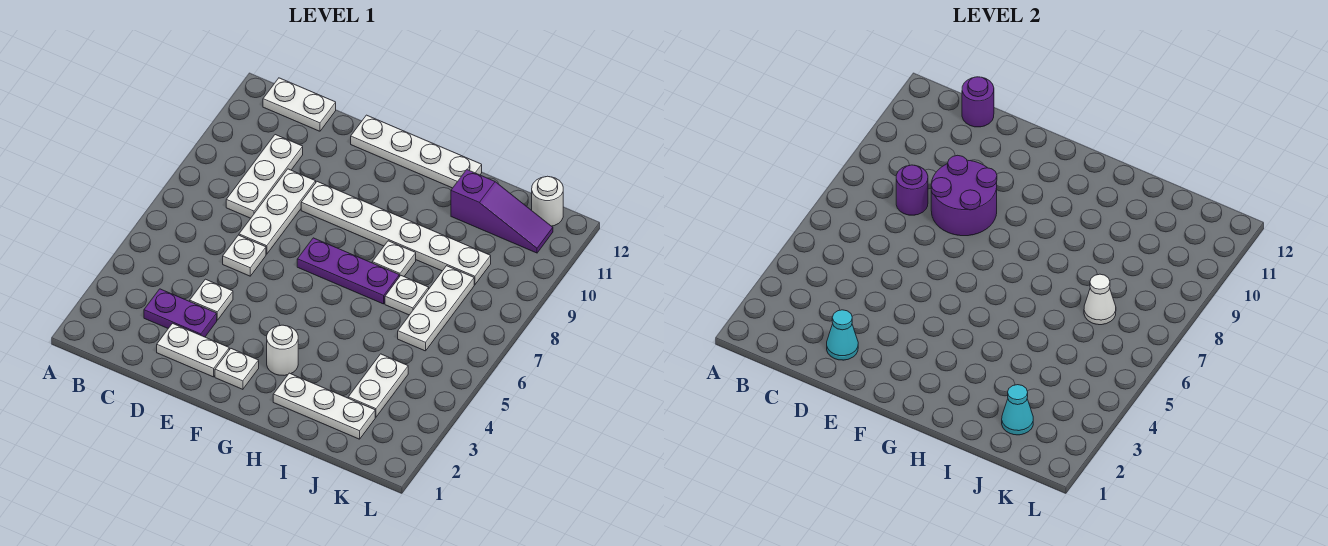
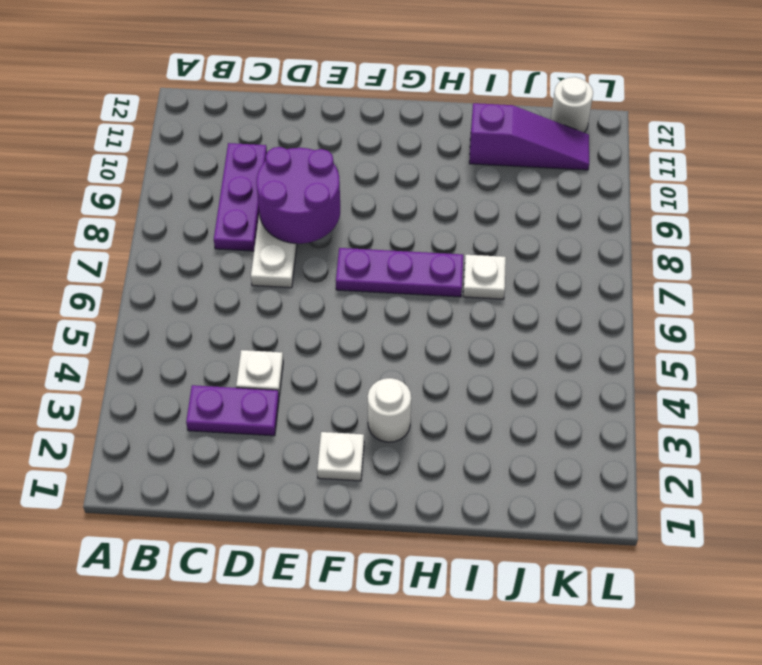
purple plate C8:C10 level 1 -> white plate C8:C10 level 1
none -> white plate B12:C12 level 1
none -> white plate D2:E2 level 1
none -> white plate D6 level 1

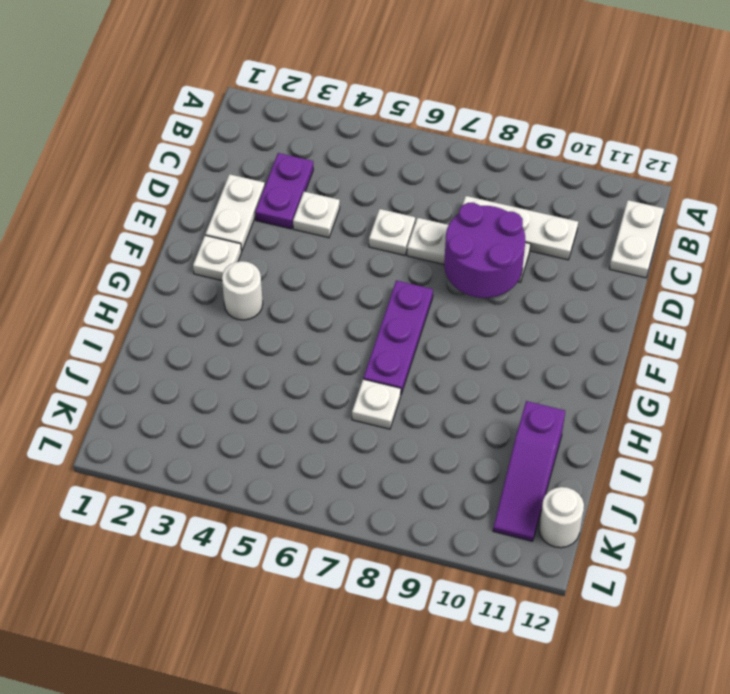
none -> white plate E9:J9 level 1
none -> white plate E12:H12 level 1
none -> white plate H2:J2 level 1

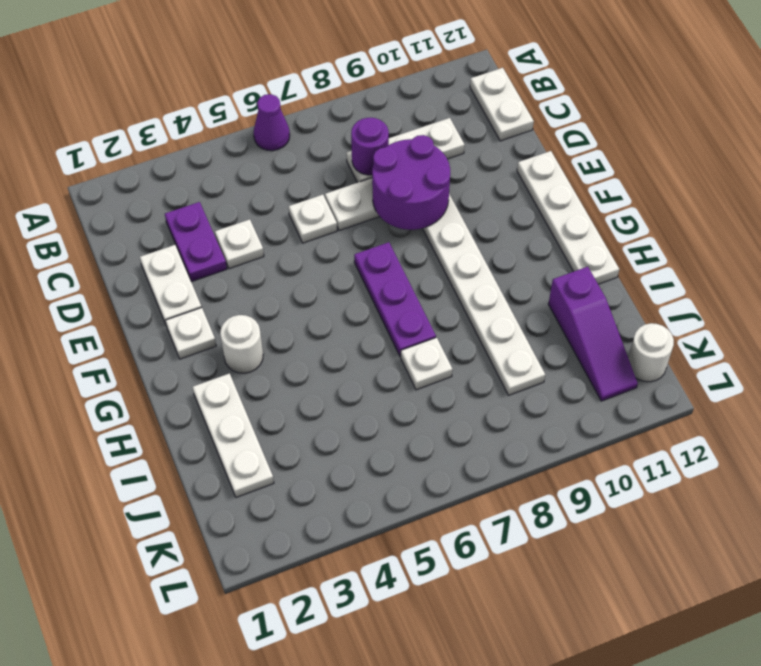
purple cone A6 level 1 -> none
none -> white plate H8 level 1
none -> white plate J3:J4 level 1
none -> white plate J6:J8 level 1

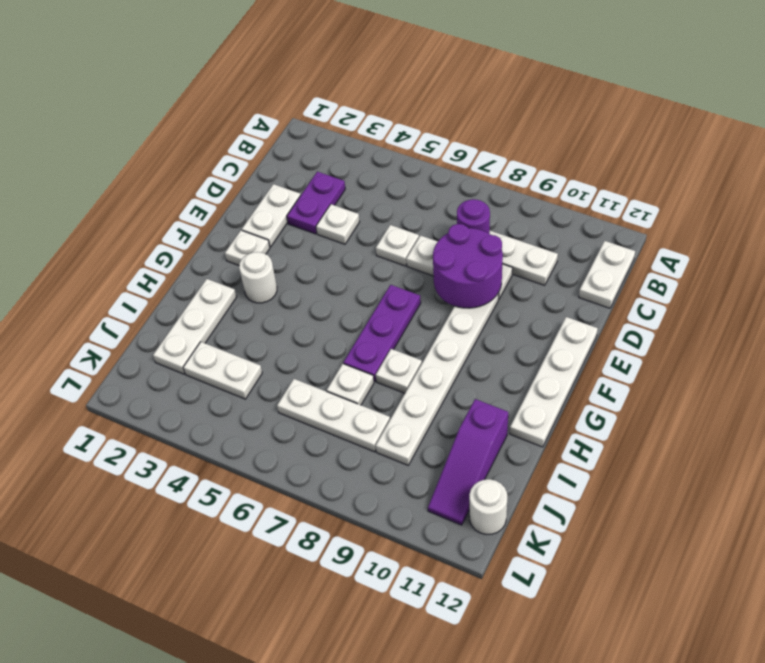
none -> purple round brick C12 level 2
none -> cyan cone D2 level 2
none -> cyan cone J2 level 2

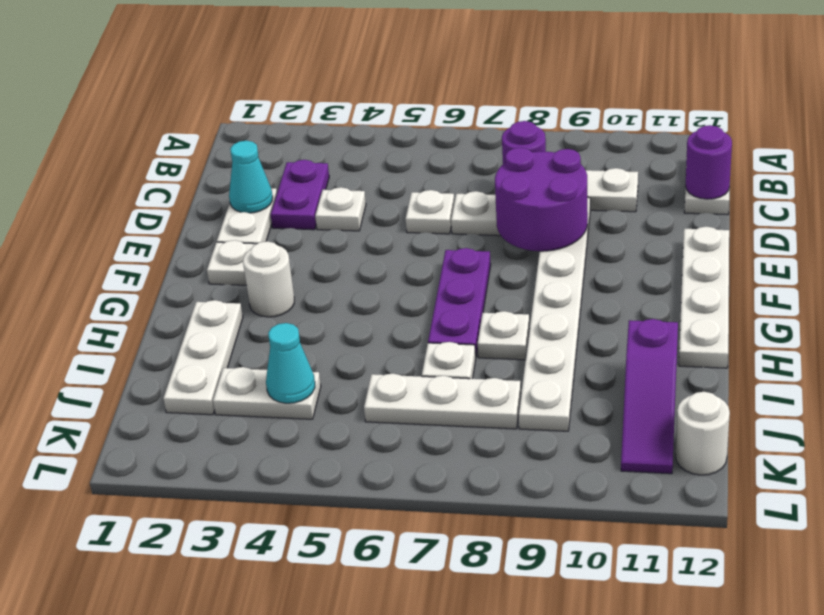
cyan cone J4 level 2 -> cyan cone J2 level 2
none -> white cone J7 level 2

